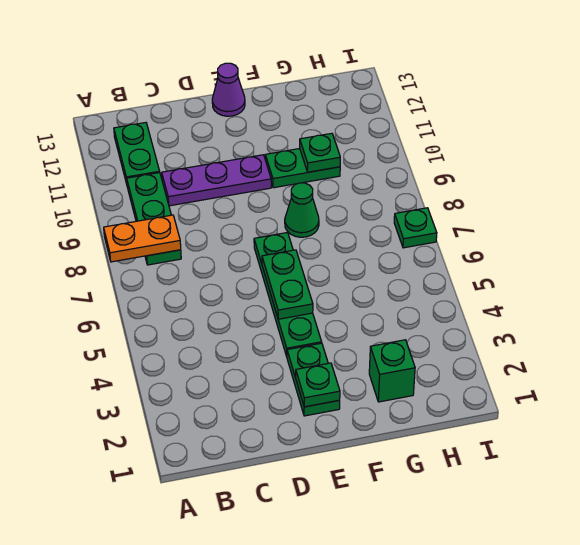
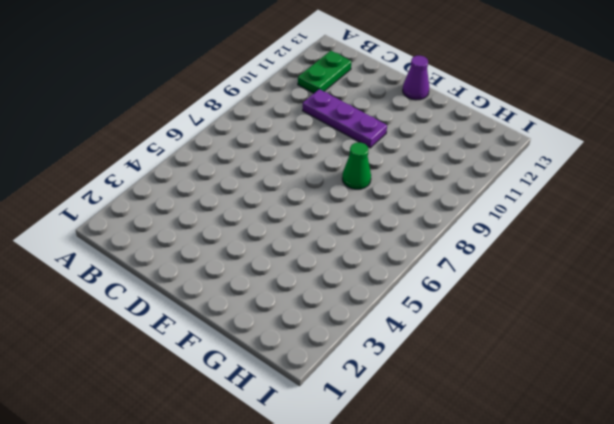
none -> green plate B8:B10 level 1
none -> green plate E2:E3 level 1
none -> green plate E4:E7 level 1

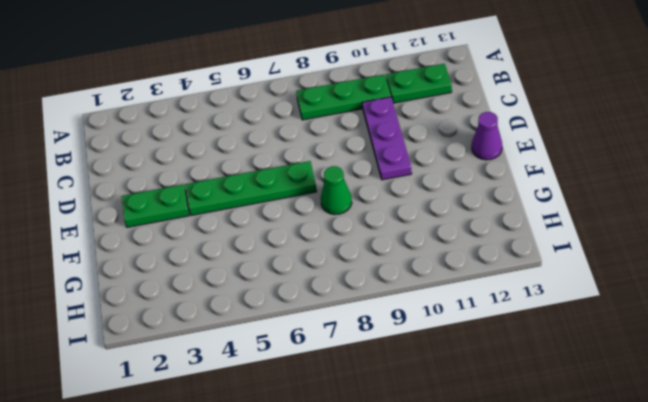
none -> green plate F10:G10 level 1
none -> green brick G2 level 1
none -> green plate I7 level 1

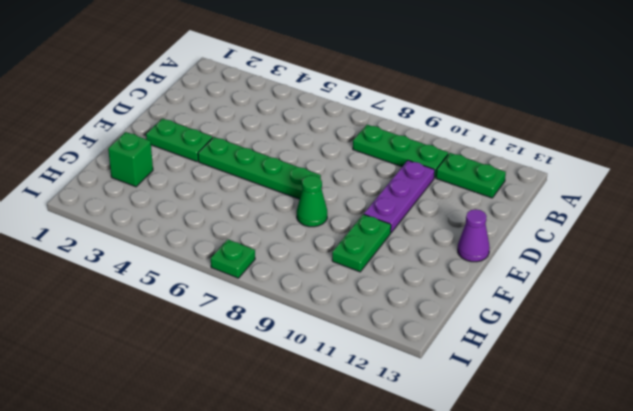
none -> orange plate A8:B8 level 2
none -> green plate E2 level 2
none -> green plate E5:E6 level 2

